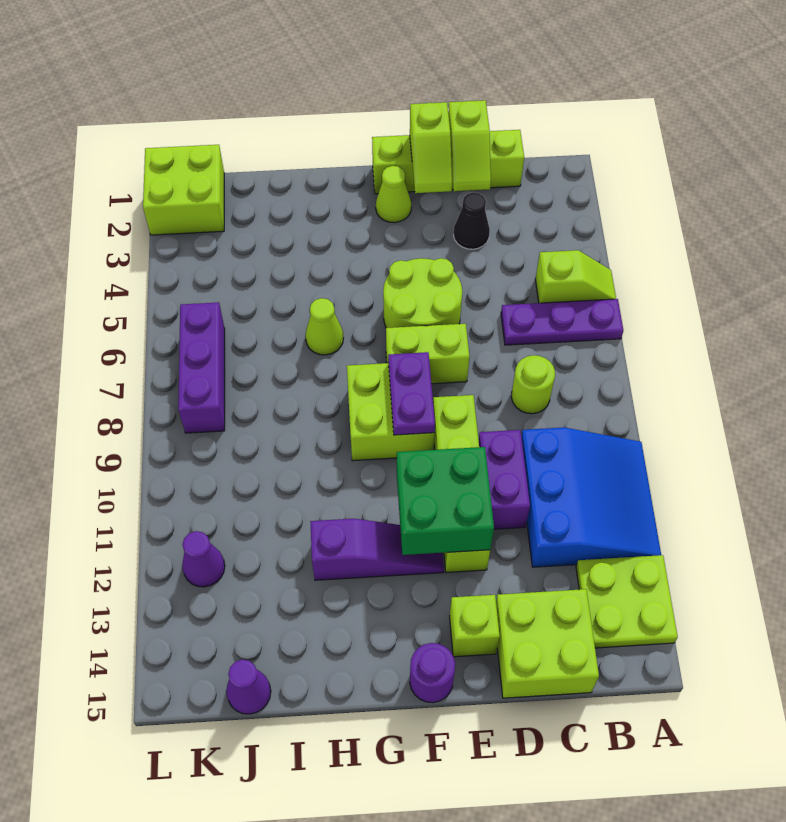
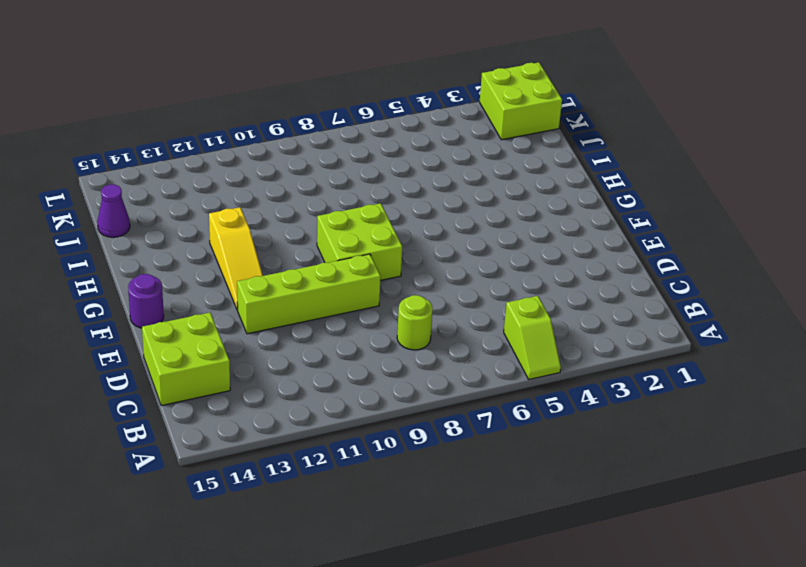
yellow slope F12:H12 level 1 top H -> purple slope F12:H12 level 1 top H
none -> purple plate A6:C6 level 1
none -> blue slope A10:C12 level 1 top C
none -> lime plate A13:B14 level 1

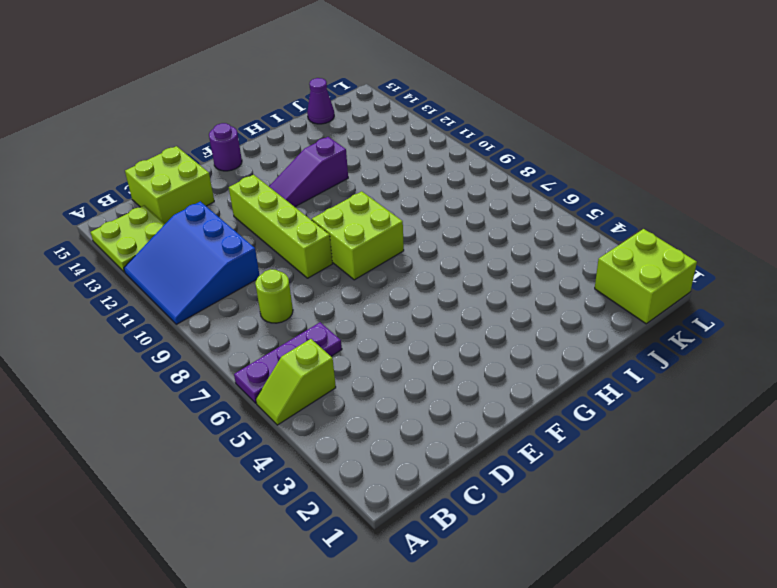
none -> lime brick C1:F1 level 1
none -> black cone D3 level 1
none -> purple brick D10:D11 level 1

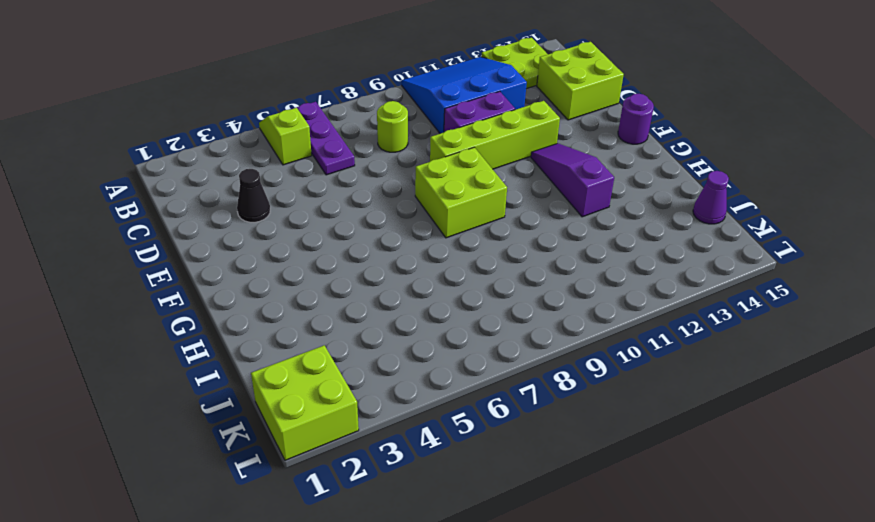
none -> lime brick C1:F1 level 1
none -> lime round brick E5:F6 level 1
none -> lime brick E7:F7 level 1

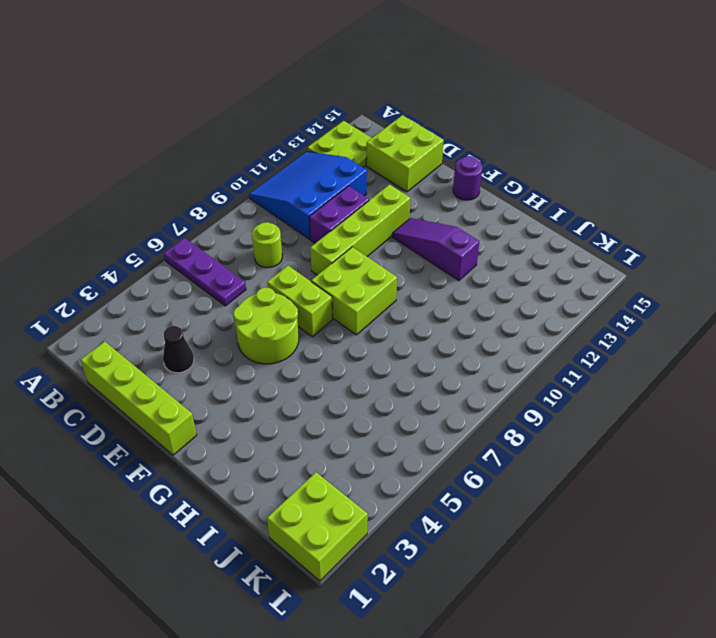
none -> lime slope A5:B5 level 1 top B
none -> lime brick E14 level 1
none -> lime cone F2 level 1

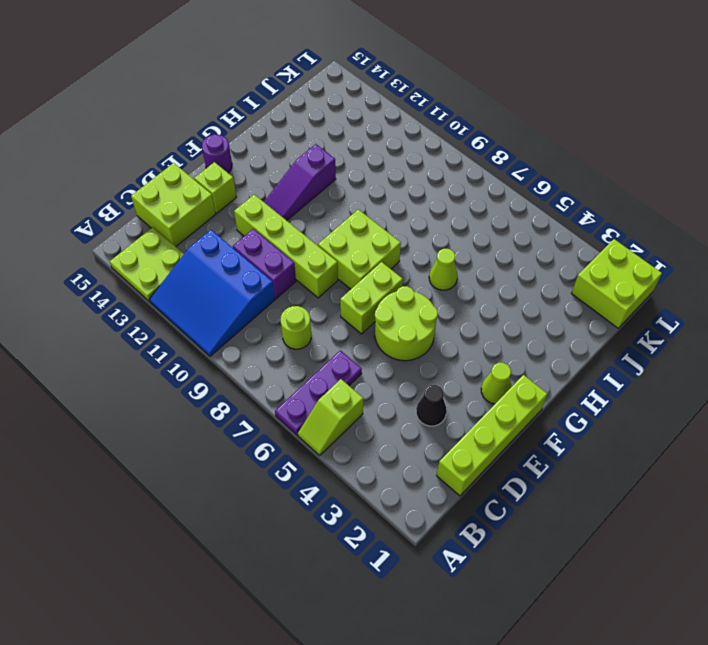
none -> purple cone J15 level 1
none -> purple brick K6:K8 level 1
none -> purple cone K12 level 1

